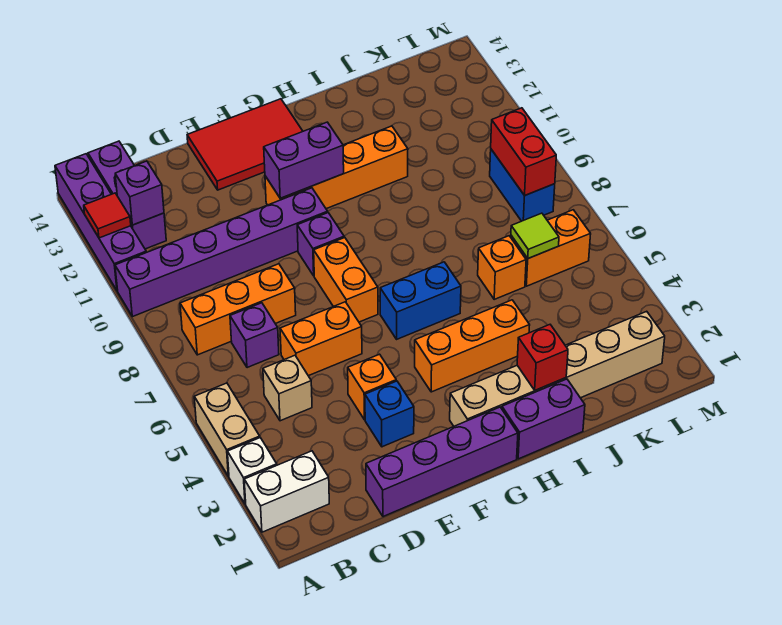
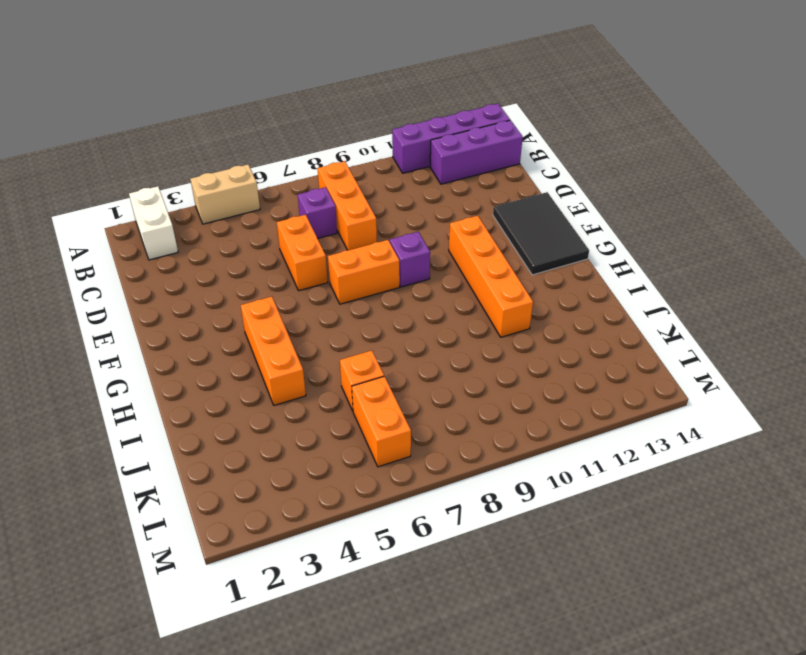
black tile E13:G14 level 1 -> red tile E13:G14 level 1
none -> white brick A3 level 1
none -> purple brick A10:F10 level 1
none -> tan brick C5 level 1
none -> purple brick D1:G1 level 1

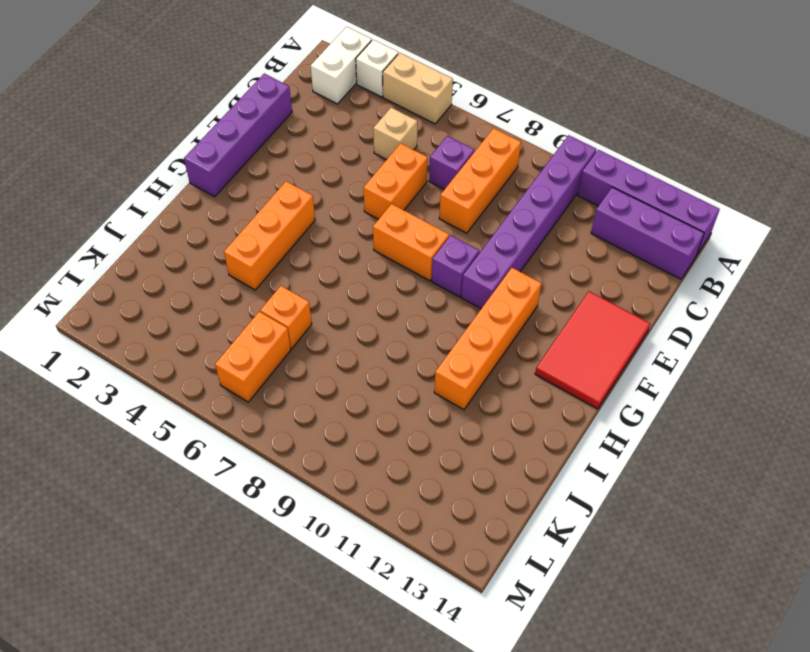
none -> blue brick E3 level 1
none -> orange brick E4 level 1
none -> tan brick G2:L2 level 1
none -> blue brick G6:H6 level 1

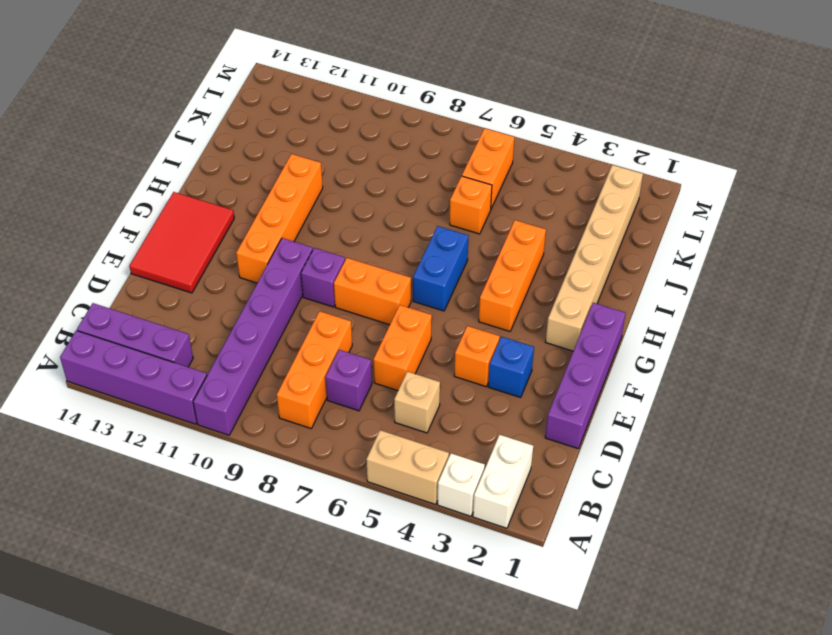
none -> purple brick H1:I1 level 1
none -> blue brick L8:L9 level 1
none -> red tile A12 level 2
none -> purple brick B12 level 2

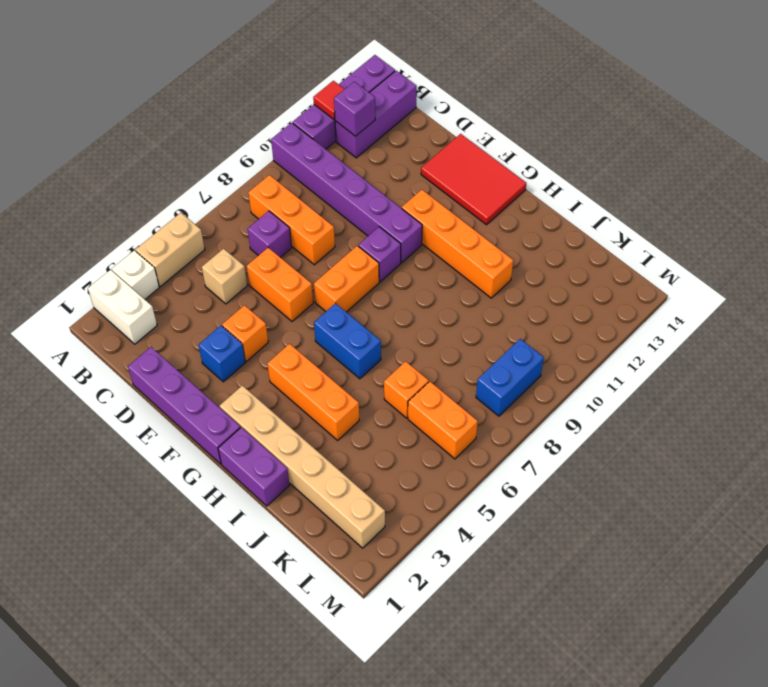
none -> purple brick F11:G11 level 2
none -> red brick I2 level 2
none -> lime tile K6 level 2
none -> red brick L8:L9 level 2

